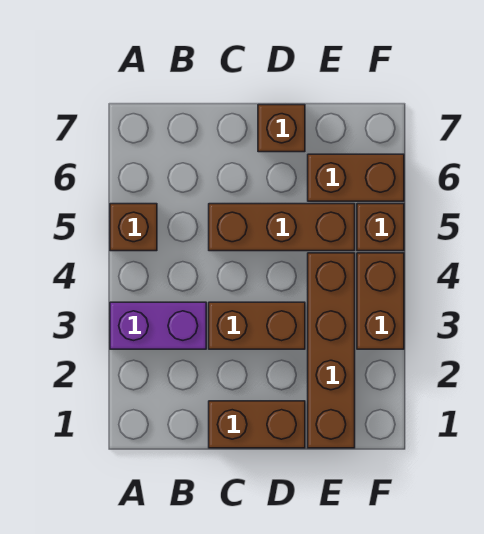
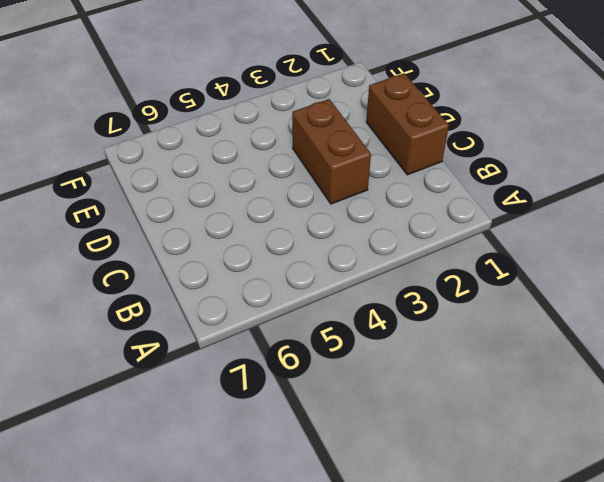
none -> purple brick A3:B3 level 1
none -> brown brick A5 level 1

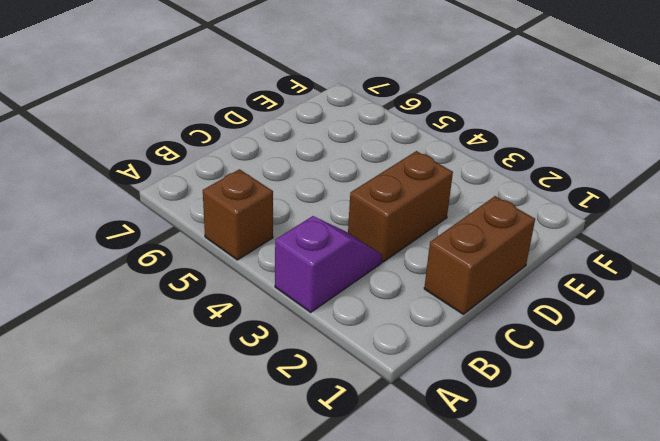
purple slope A3:B3 level 1 top A -> purple brick A3:B3 level 1
none -> brown brick C5:E5 level 1
none -> brown brick D7 level 1

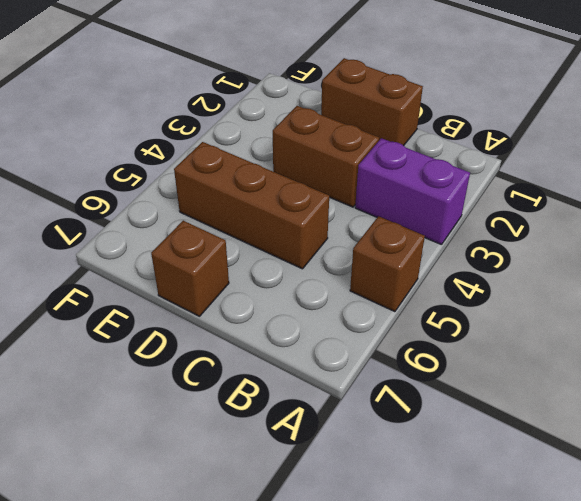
none -> brown brick E1:E4 level 1
none -> brown brick E6:F6 level 1

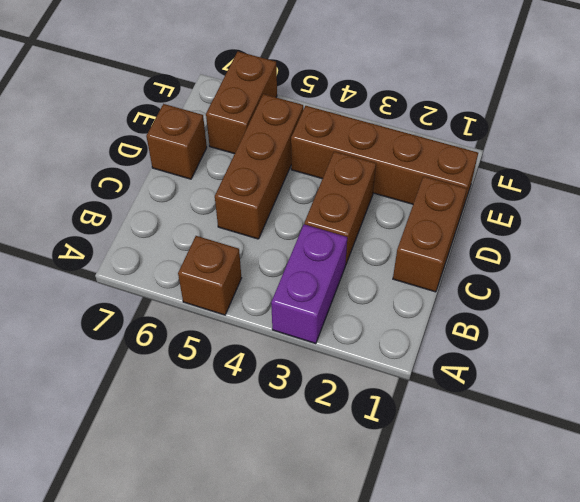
none -> brown brick F3:F4 level 1
none -> brown brick F5 level 1

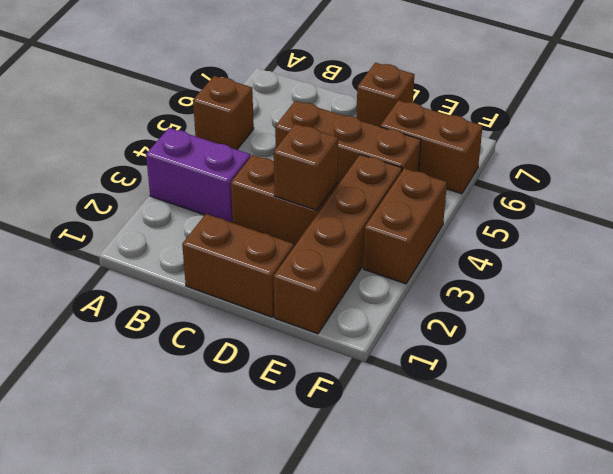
brown brick D3 level 2 -> brown brick F5 level 1

